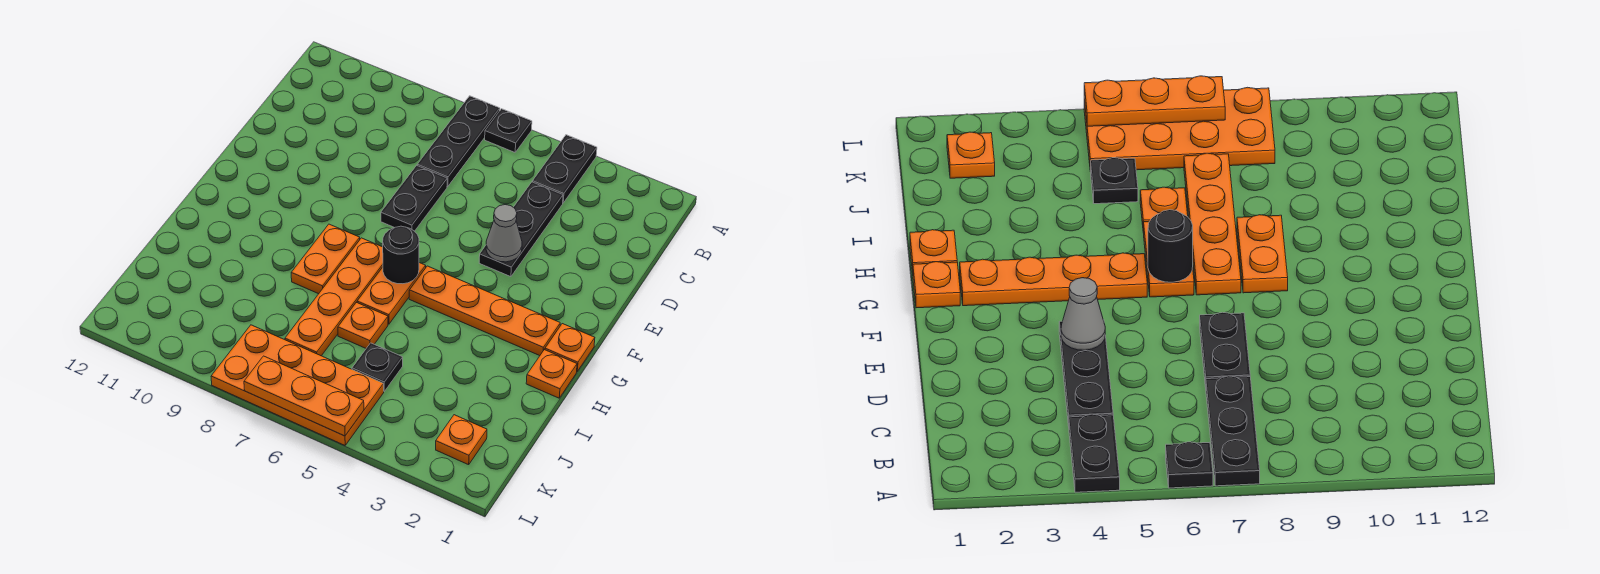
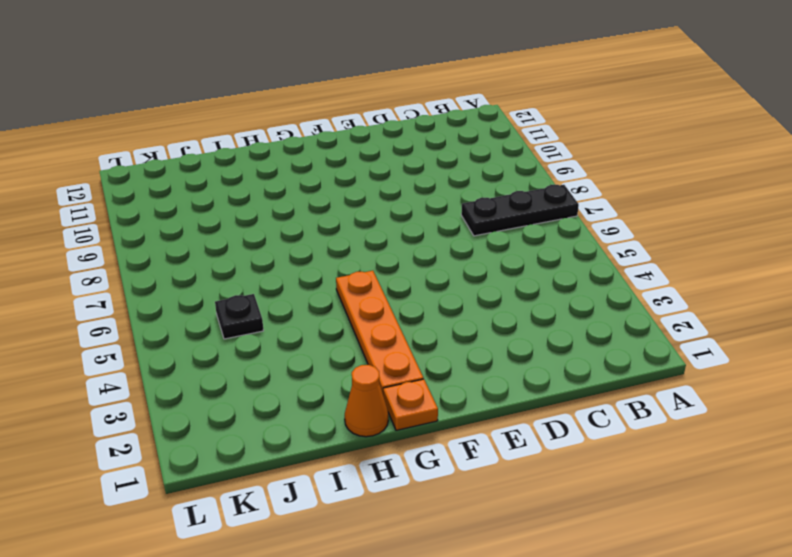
orange cone H1 level 1 -> orange plate H1 level 1
none -> black plate A4:B4 level 1
none -> black plate A6 level 1
none -> black plate C4:E4 level 1

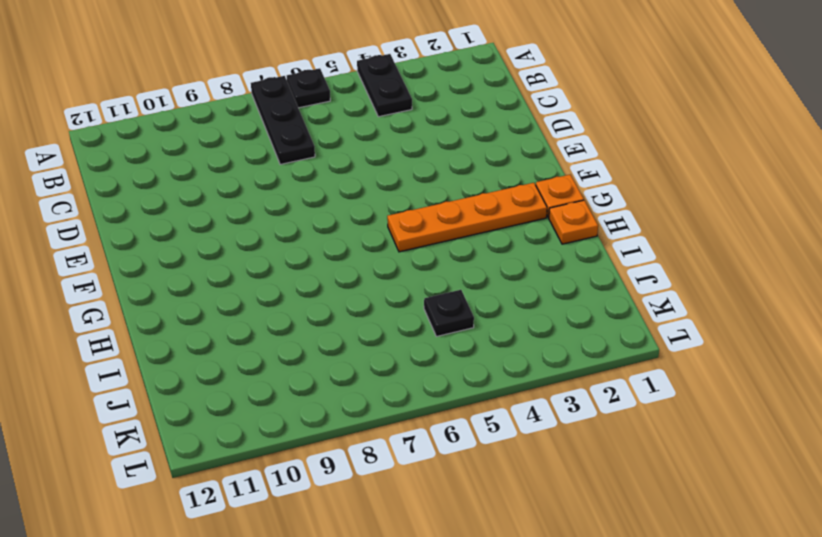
none -> black plate C4:E4 level 1
none -> black plate D7:E7 level 1
none -> orange plate G6:H6 level 1

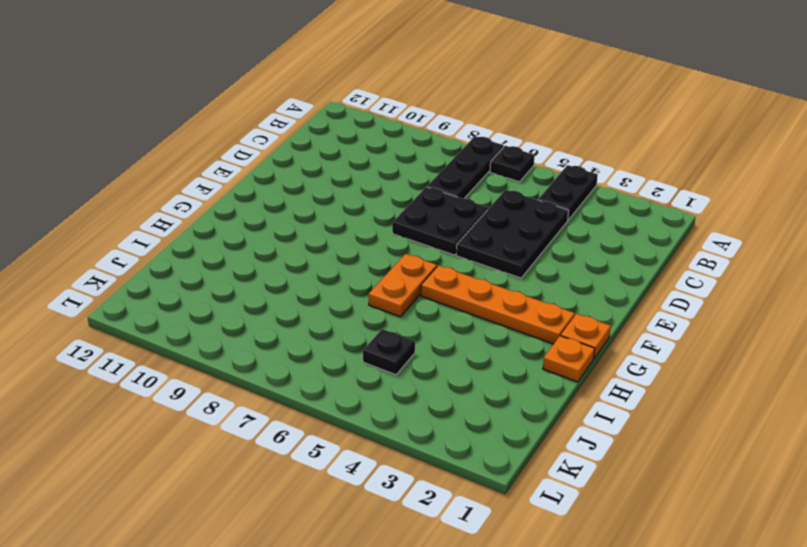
black plate C4:E5 level 1 -> black plate C4:E4 level 1
black plate D6:E7 level 1 -> black plate D7:E7 level 1
none -> orange plate G7:J7 level 1
none -> orange plate G8:H8 level 1
none -> orange plate I6 level 1

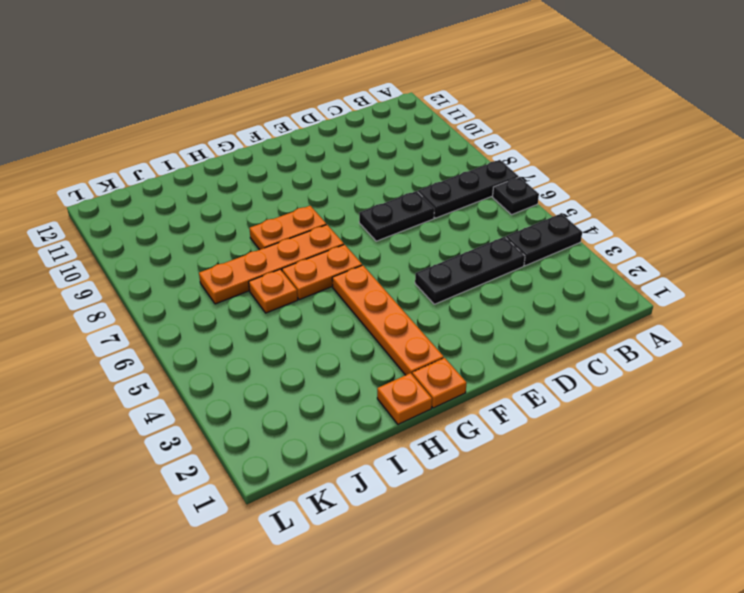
none -> black plate J5 level 1
none -> orange plate K2 level 1
none -> orange plate K5:L8 level 1

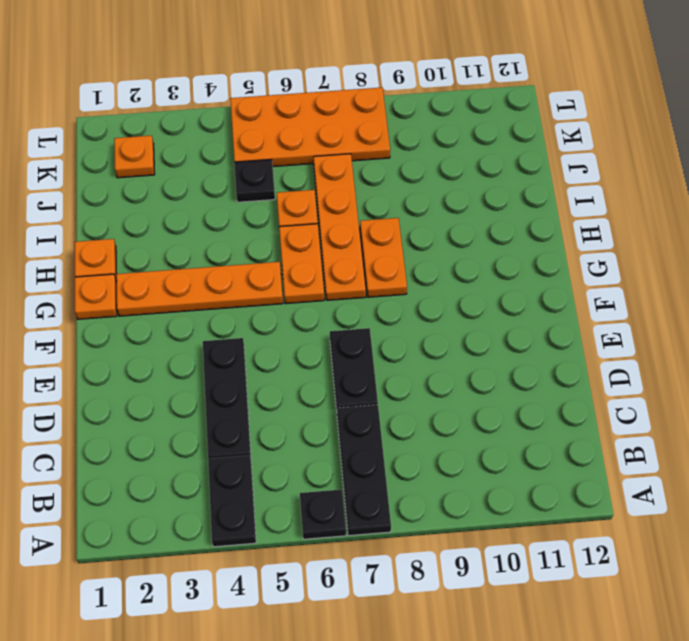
none -> grey cone E4 level 2
none -> black round brick G6 level 2
none -> orange plate L5:L7 level 2

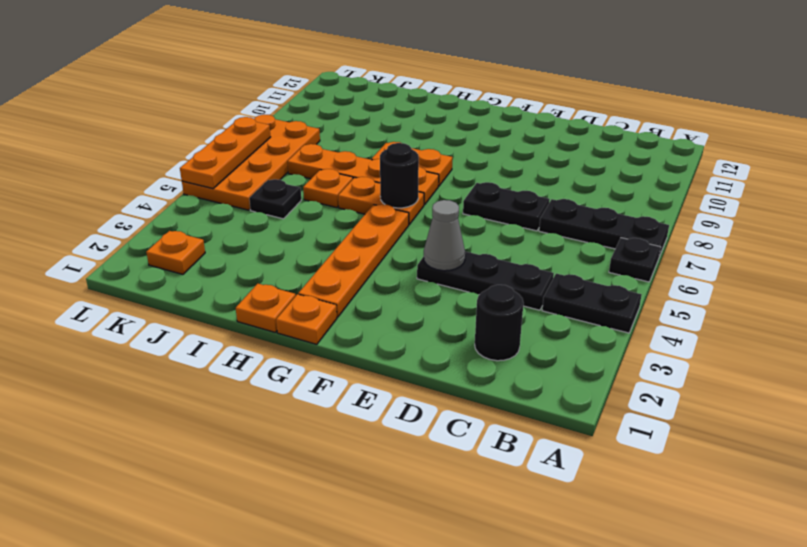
black round brick C2 level 1 -> none

